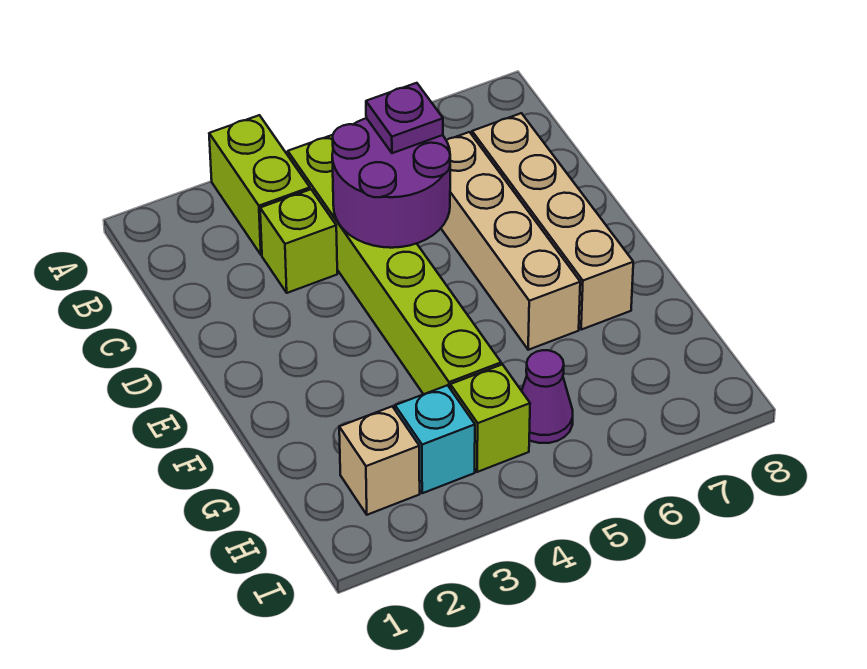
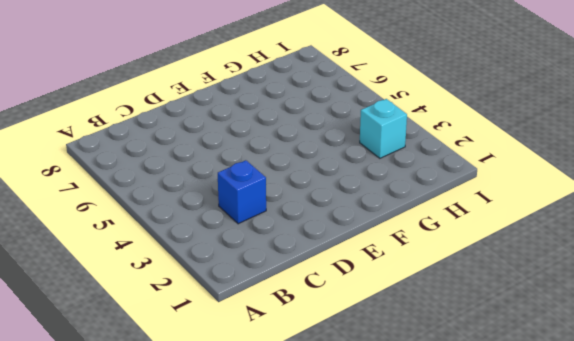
blue brick C3 level 1 -> lime brick C3 level 1
none -> lime brick A3:B3 level 1
none -> lime brick B4:G4 level 1

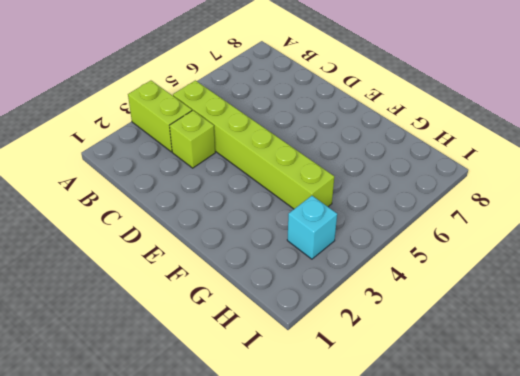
none -> tan brick C6:F6 level 1
none -> tan brick C7:F7 level 1

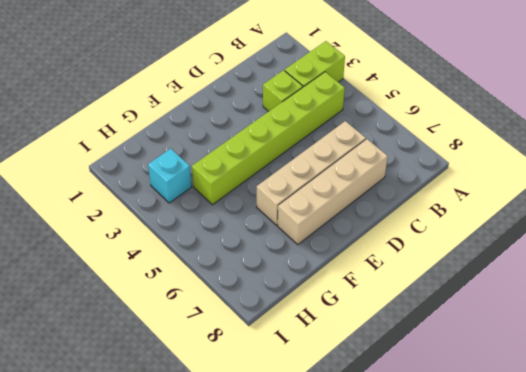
none -> tan brick H2 level 1
none -> lime brick H4 level 1

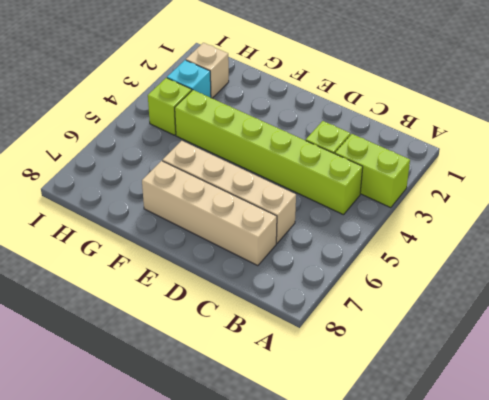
none -> purple cone H5 level 1
none -> purple round brick C4:D5 level 2

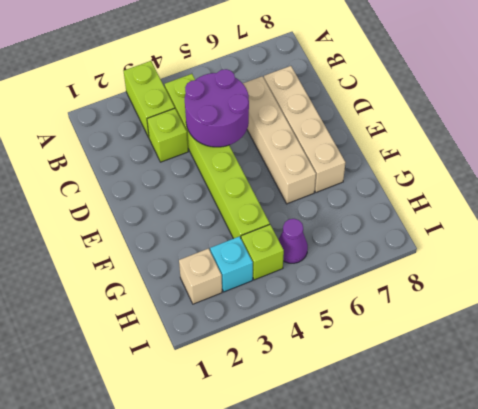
none -> purple plate C5 level 3

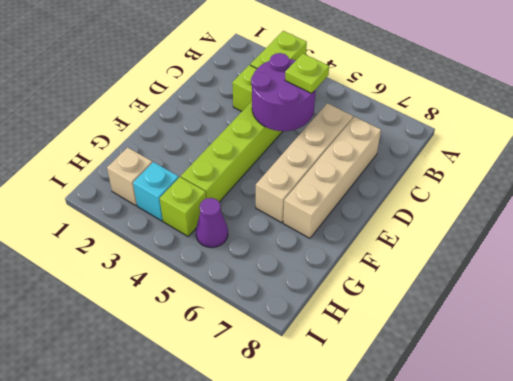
lime plate C5 level 3 -> purple plate C5 level 3

